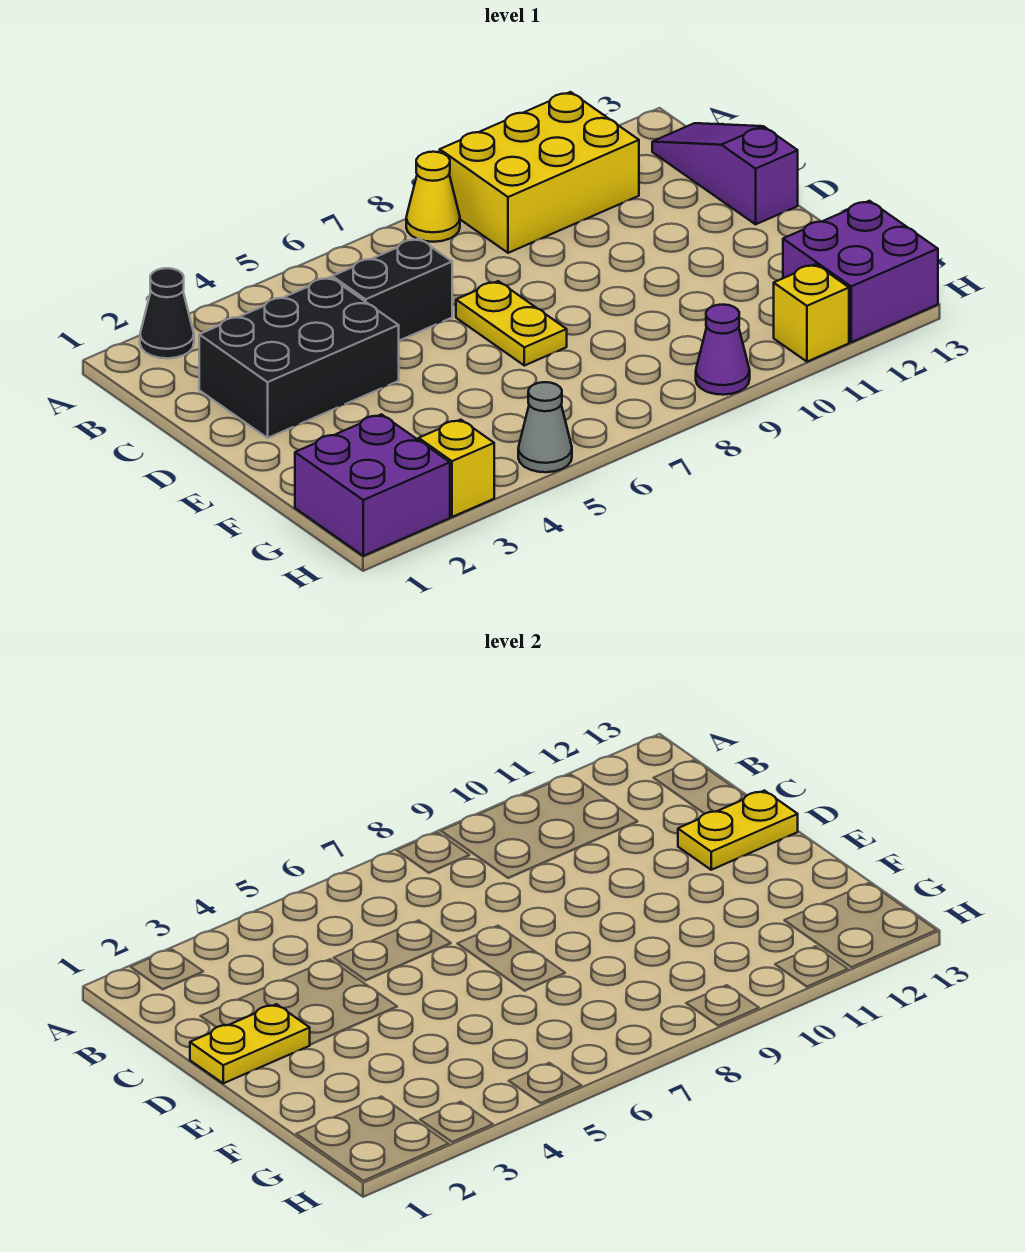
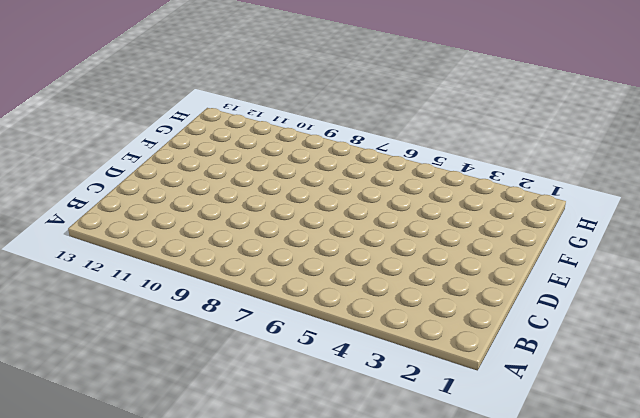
none -> black cone A2 level 1
none -> yellow cone A8 level 1
none -> yellow brick A9:B11 level 1

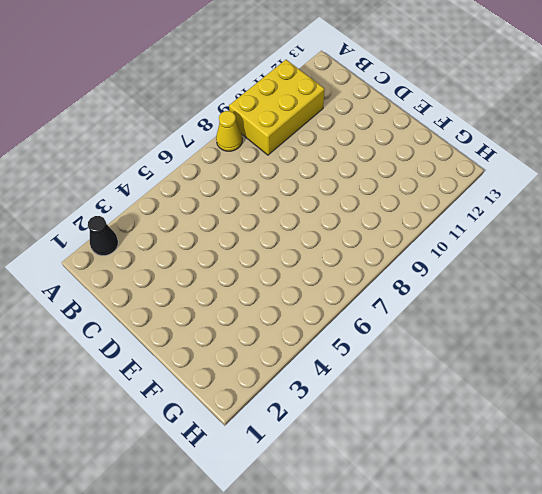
none -> purple slope B13:D13 level 1 top D
none -> black brick C2:D4 level 1
none -> black brick C5:C6 level 1

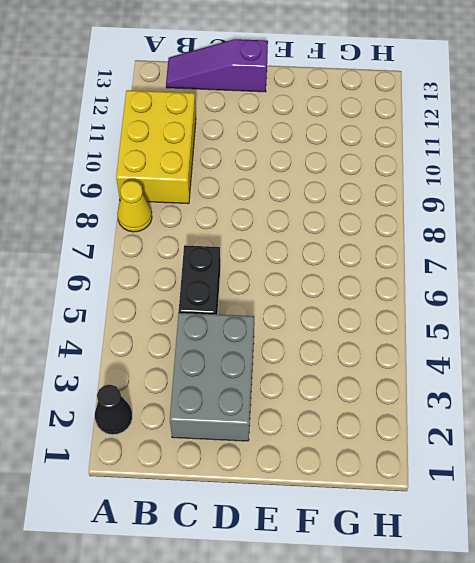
grey brick C2:D4 level 1 -> black brick C2:D4 level 1
none -> yellow plate D7:E7 level 1
none -> purple brick G1:H2 level 1
none -> purple brick G12:H13 level 1

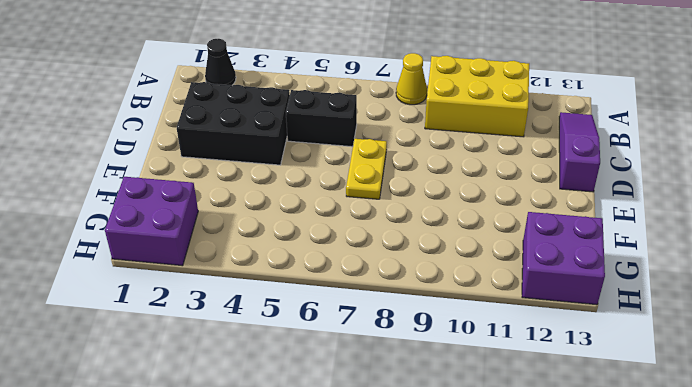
none -> yellow brick H3 level 1
none -> grey cone H5 level 1
none -> purple cone H9 level 1

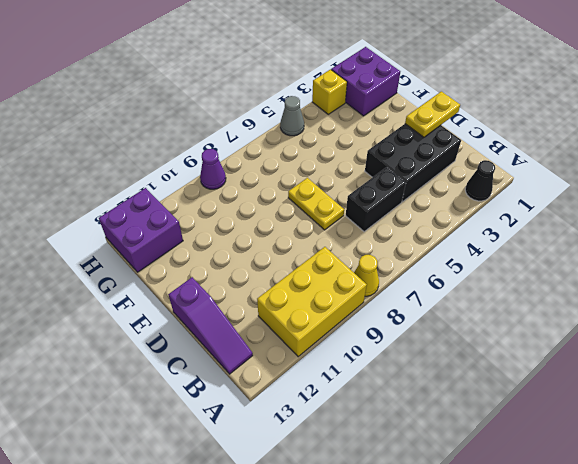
none -> yellow brick H11 level 1
none -> yellow plate D12:D13 level 2

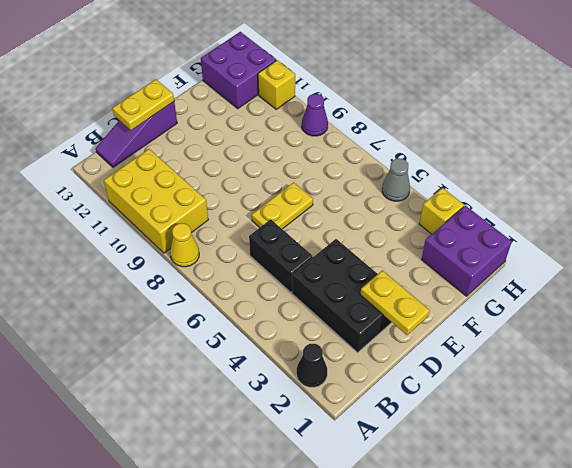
yellow plate C13:D13 level 2 -> yellow plate D12:D13 level 2

